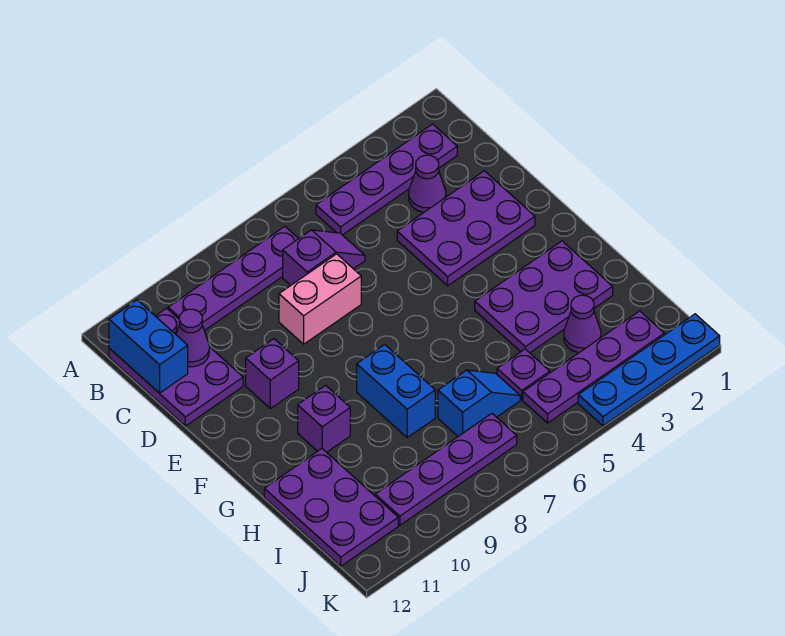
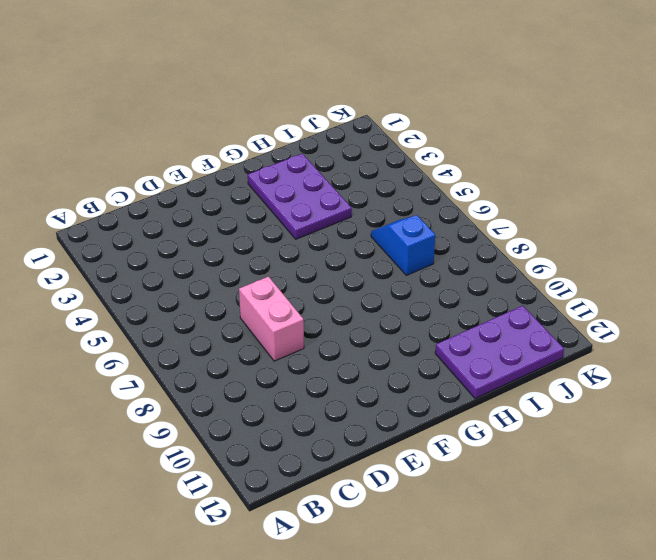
none -> purple plate B2:B5 level 1
none -> purple plate B7:B10 level 1
none -> purple plate B11:D12 level 1

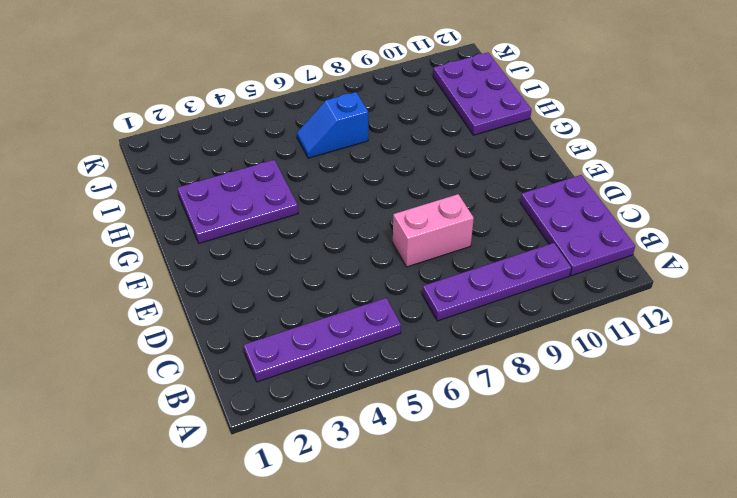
none -> purple cone C3 level 1
none -> purple slope C6:C7 level 1 top 7
none -> purple plate D2:E4 level 1

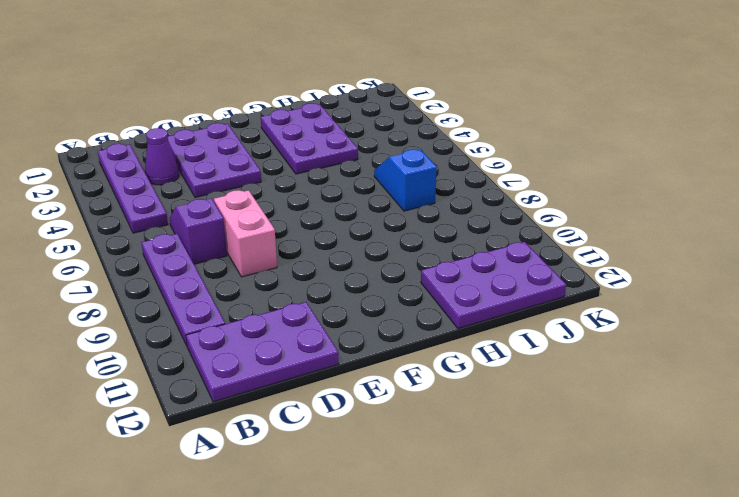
none -> purple brick E10 level 1
none -> blue brick G8:H8 level 1
none -> purple brick G10 level 1

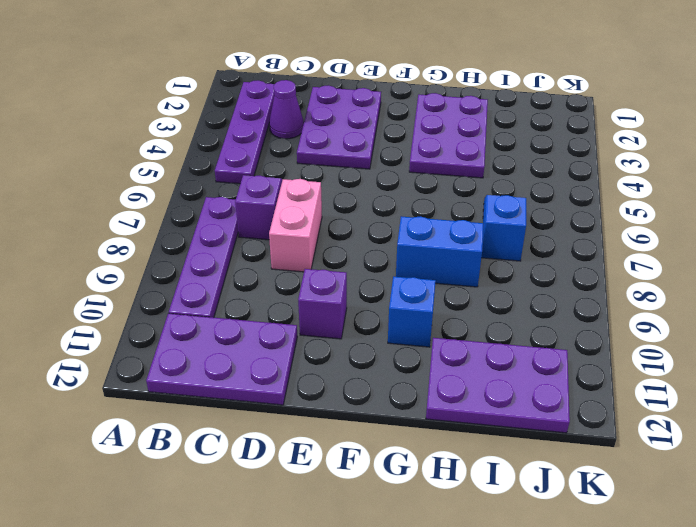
blue brick G10 level 1 -> purple brick G10 level 1
none -> purple cone I3 level 1
none -> purple plate I5 level 1
none -> purple plate J2:J5 level 1

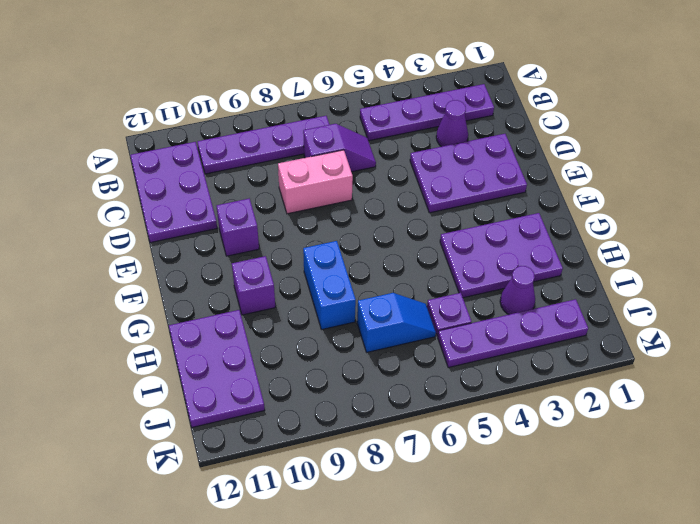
none -> purple plate J7:J10 level 1
none -> blue plate K1:K4 level 1
none -> blue brick B12:C12 level 2

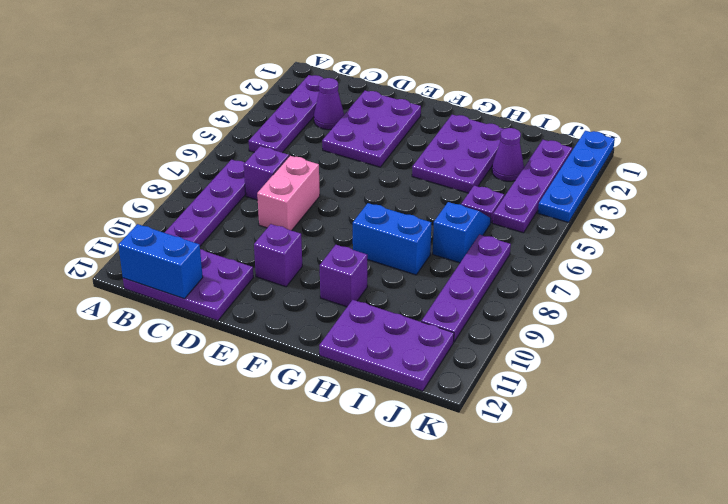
none -> purple cone C11 level 2

